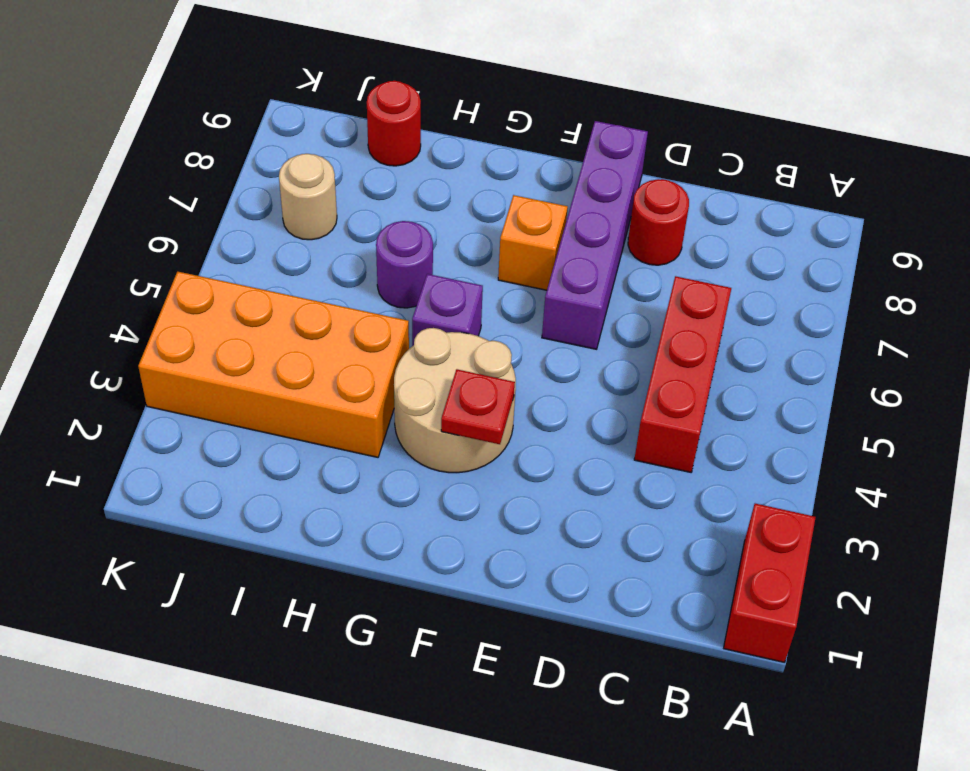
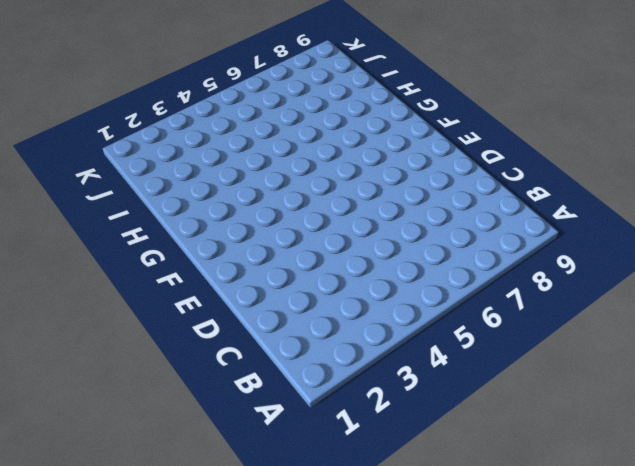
none -> red brick A1:A2 level 1
none -> red brick C4:C6 level 1
none -> red round brick D8 level 1

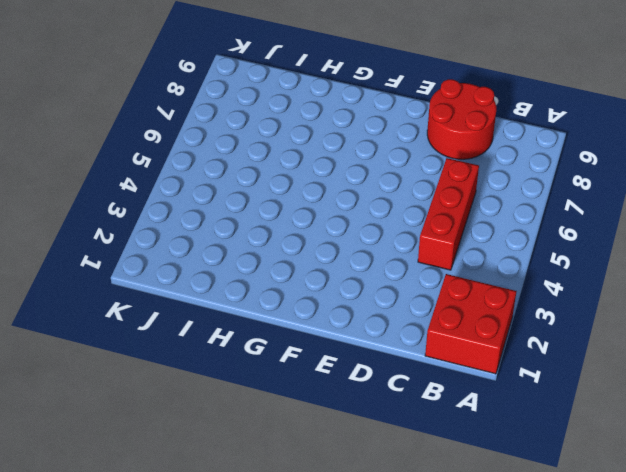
red brick A1:B2 level 1 -> red brick A1:A2 level 1
red round brick C8:D9 level 1 -> red round brick D8 level 1
none -> purple brick E6:E9 level 1
none -> tan round brick F3:G4 level 1
none -> orange brick F7 level 1

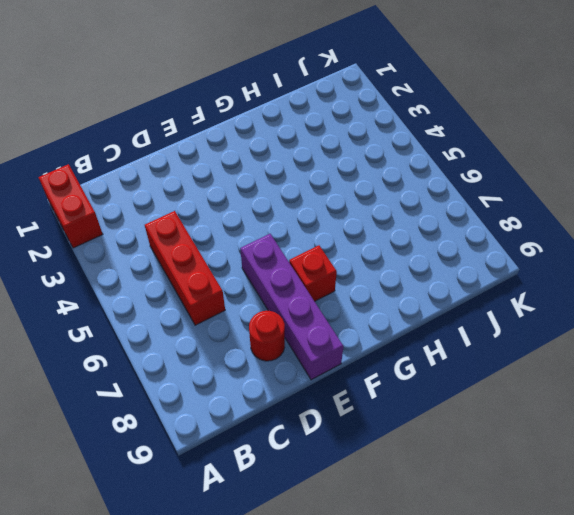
red brick F7 level 1 -> orange brick F7 level 1
none -> tan round brick F3:G4 level 1
none -> purple brick G5 level 1
none -> orange brick H3:K4 level 1

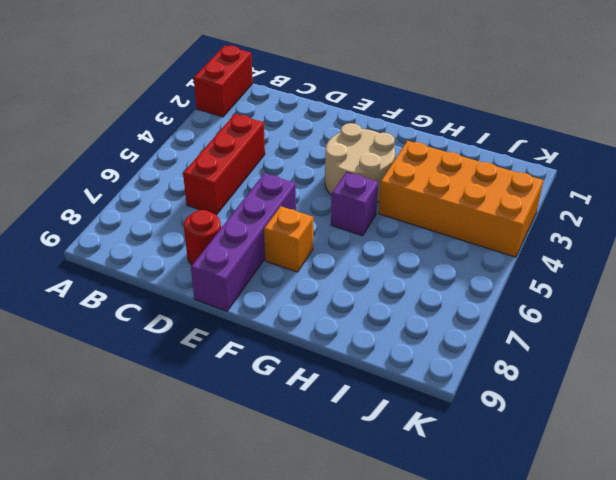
none -> purple round brick H6 level 1
none -> red round brick I9 level 1
none -> tan round brick J7 level 1

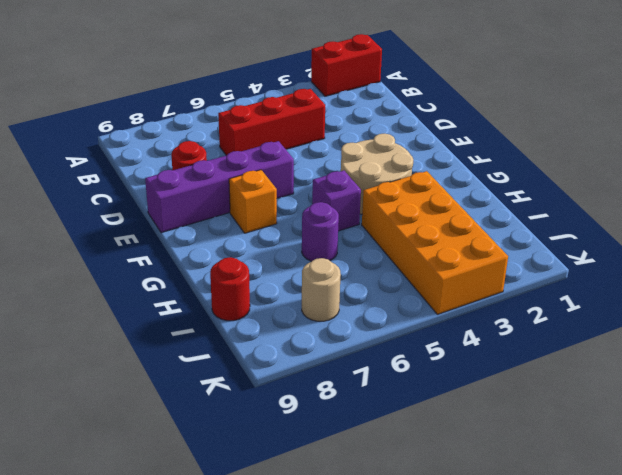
none -> red plate F3 level 2

